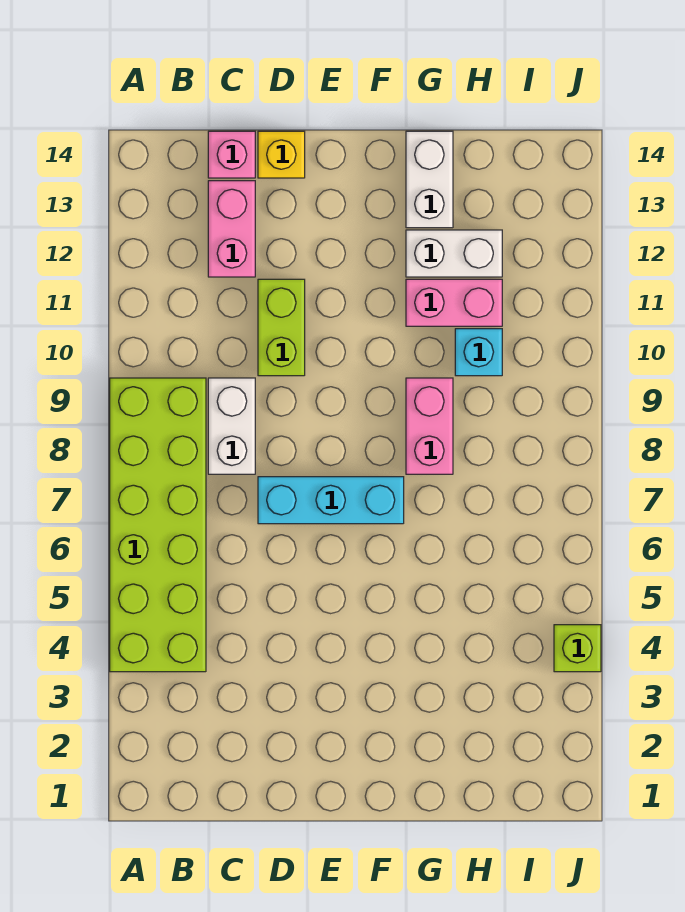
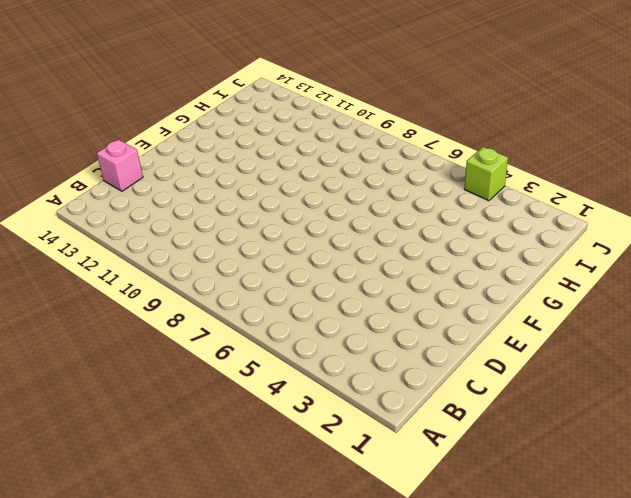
none -> lime brick A4:B9 level 1
none -> white brick C8:C9 level 1
none -> pink brick C12:C13 level 1

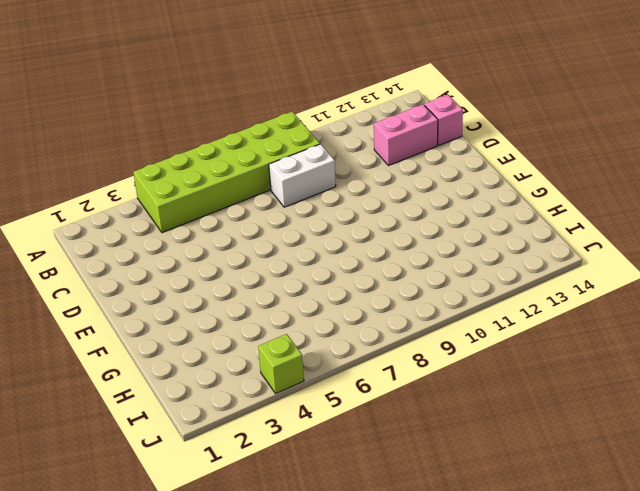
none -> cyan brick D7:F7 level 1
none -> lime brick D10:D11 level 1
none -> yellow brick D14 level 1

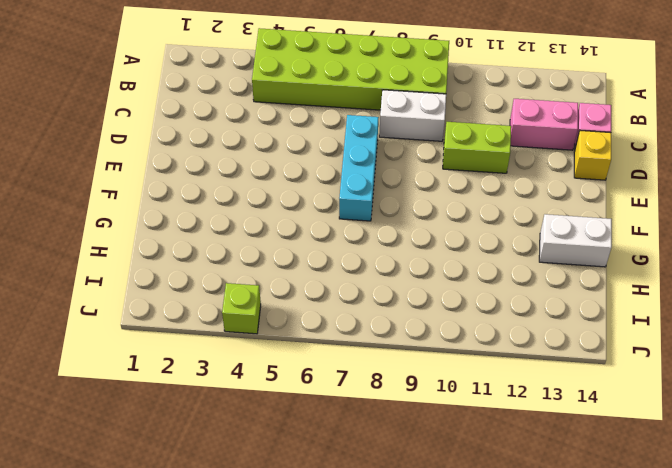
none -> pink brick G8:G9 level 1
none -> pink brick G11:H11 level 1
none -> white brick G12:H12 level 1

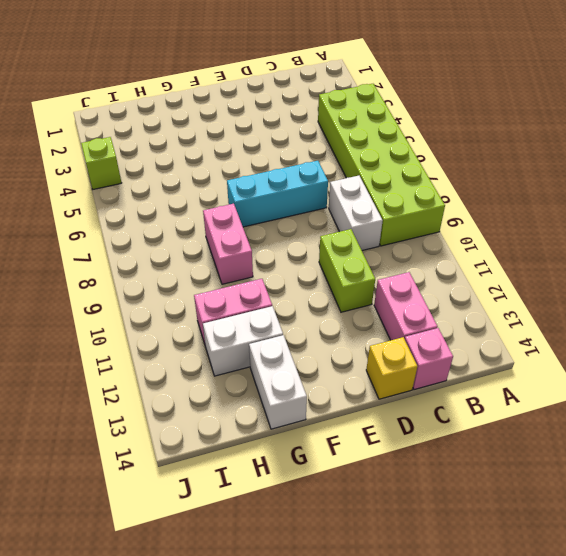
none -> cyan brick H10 level 1

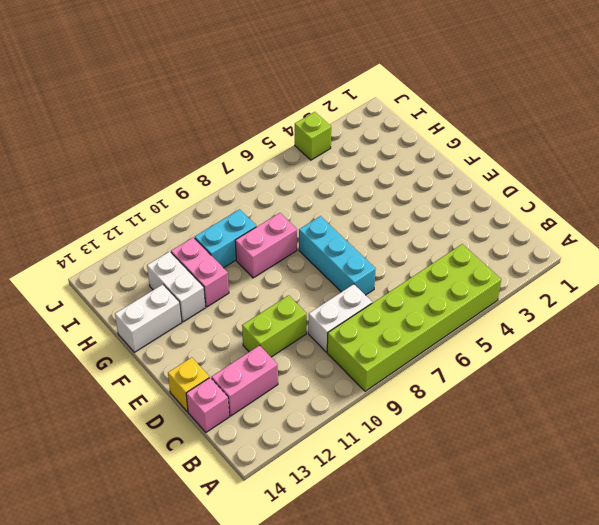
cyan brick H9:H10 level 1 -> cyan brick H10 level 1

